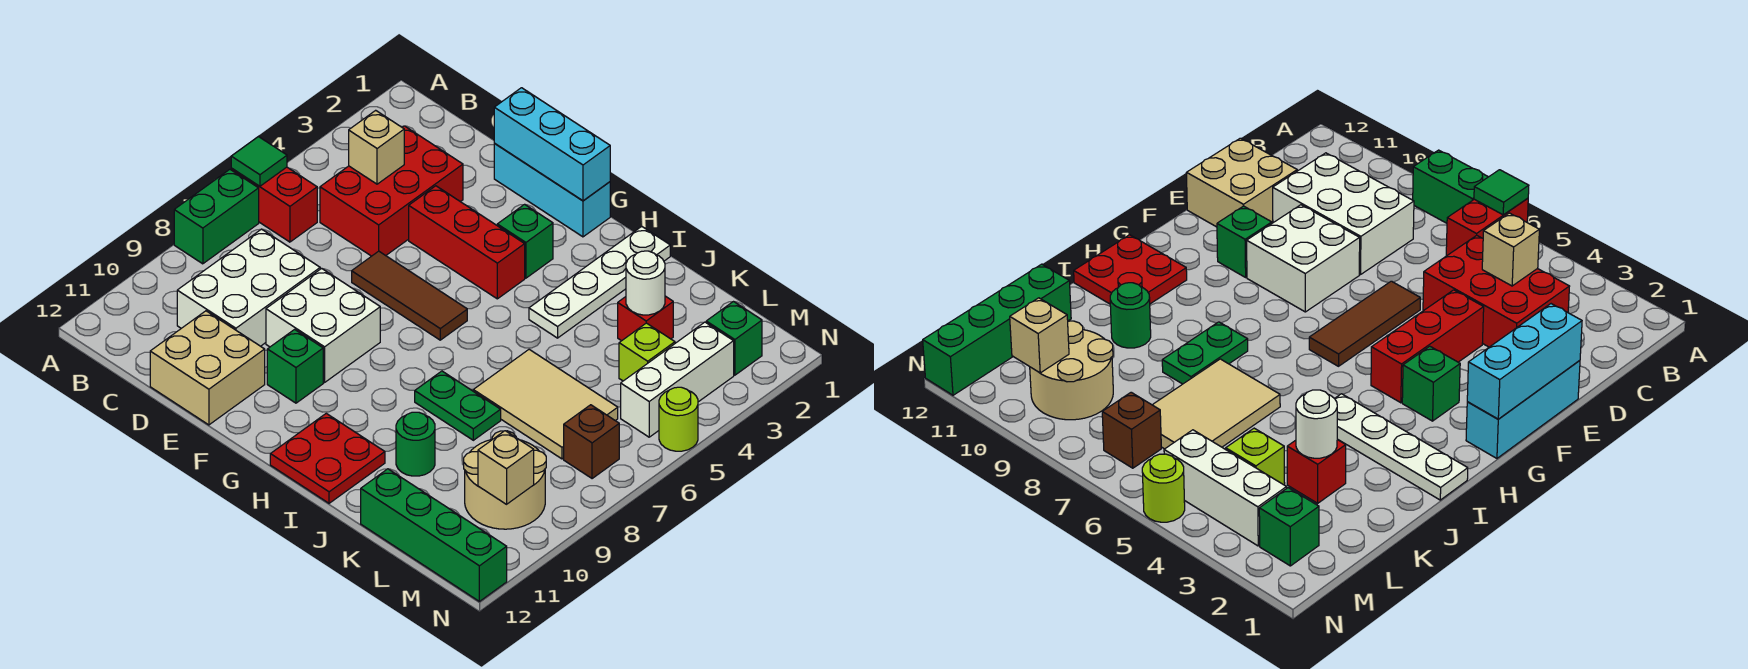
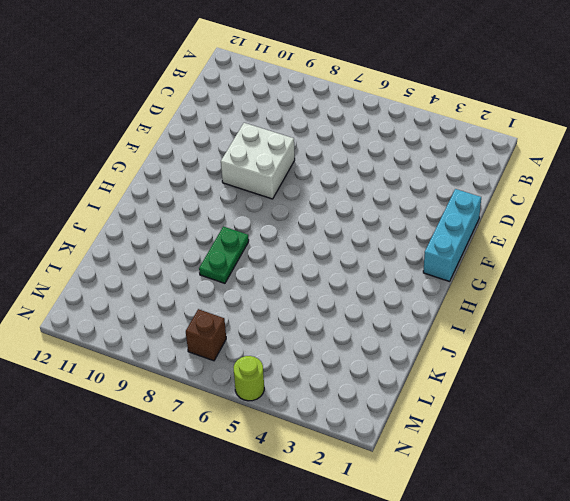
none -> red brick A6:B6 level 1
none -> green brick A7:A8 level 1
none -> red brick C3:D5 level 1

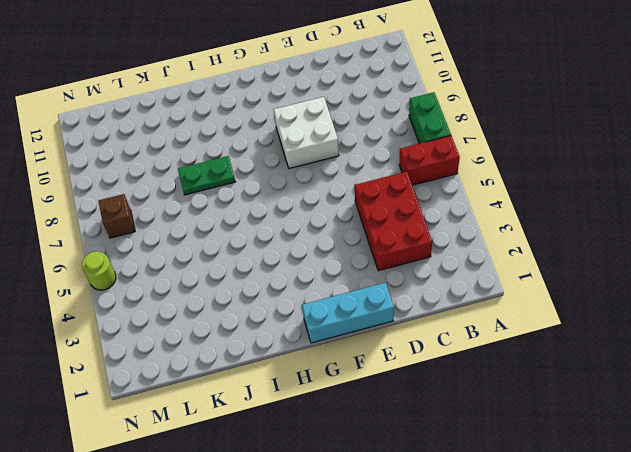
none -> white brick C8:D10 level 1
none -> tan brick D11:E12 level 1
none -> red brick E4:G4 level 1

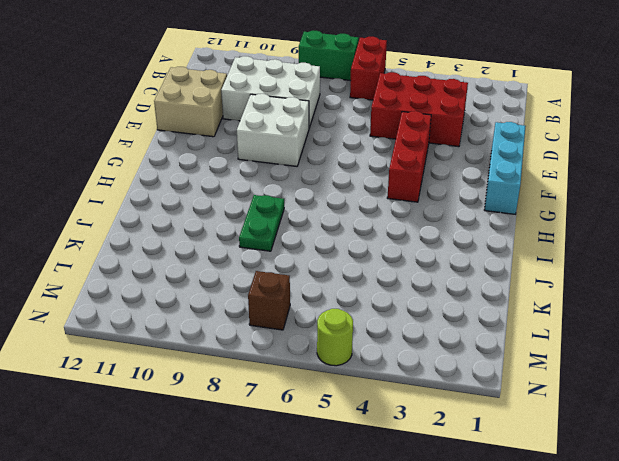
none -> brown tile E6:G6 level 1
none -> green brick F10 level 1
none -> green brick G3 level 1

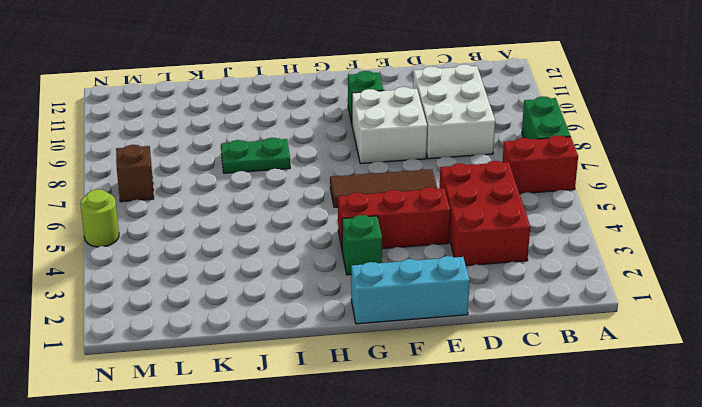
none -> tan brick D11:E12 level 1
none -> red plate H11:I12 level 1
none -> white plate I1:I4 level 1

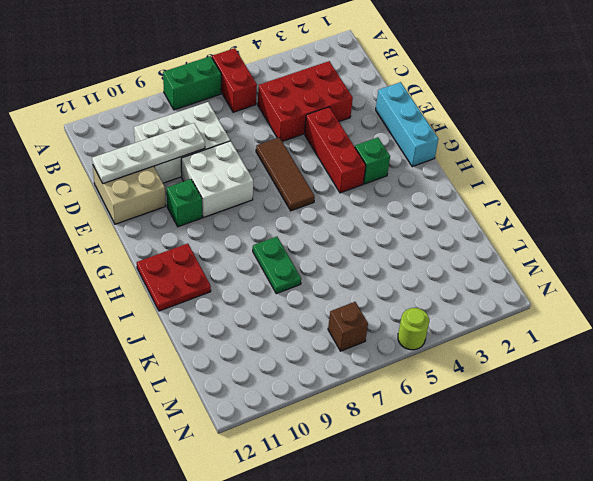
white plate D9:D12 level 2 -> white plate I1:I4 level 1
none -> tan tile J6:L7 level 1
none -> green round brick J10 level 1
none -> red brick K3 level 1

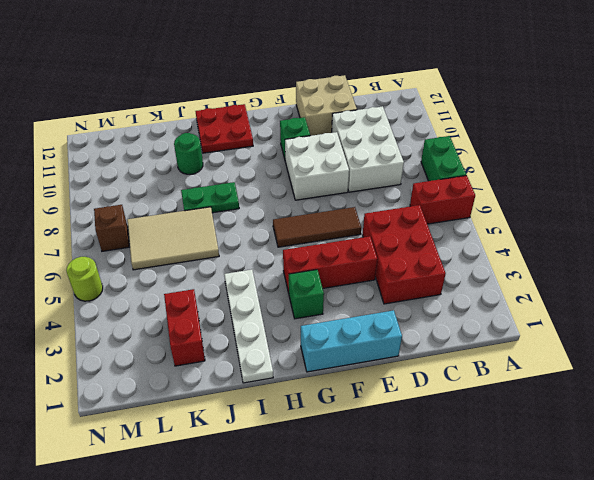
red brick K2:K3 level 1 -> red brick K3 level 1
none -> green brick K12:N12 level 1
none -> lime brick L4 level 1
none -> tan round brick L9:M10 level 1

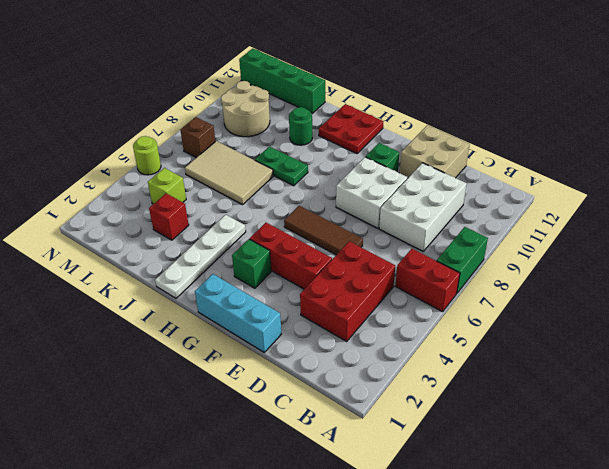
none -> green brick M2 level 1
none -> white brick M3:M5 level 1
none -> green tile A6 level 2

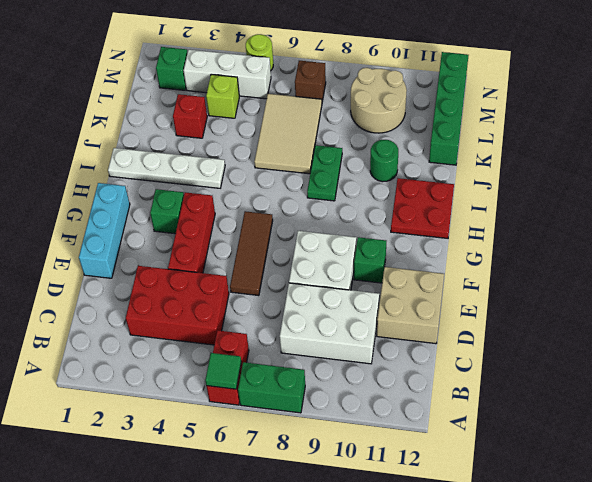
none -> tan brick C4 level 2
none -> cyan brick E1:G1 level 2
none -> white round brick K3 level 2

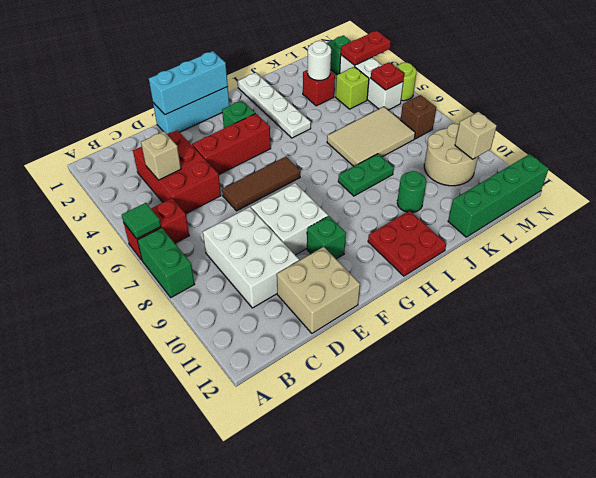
red plate M3:N3 level 2 -> none
red plate M5 level 2 -> none

